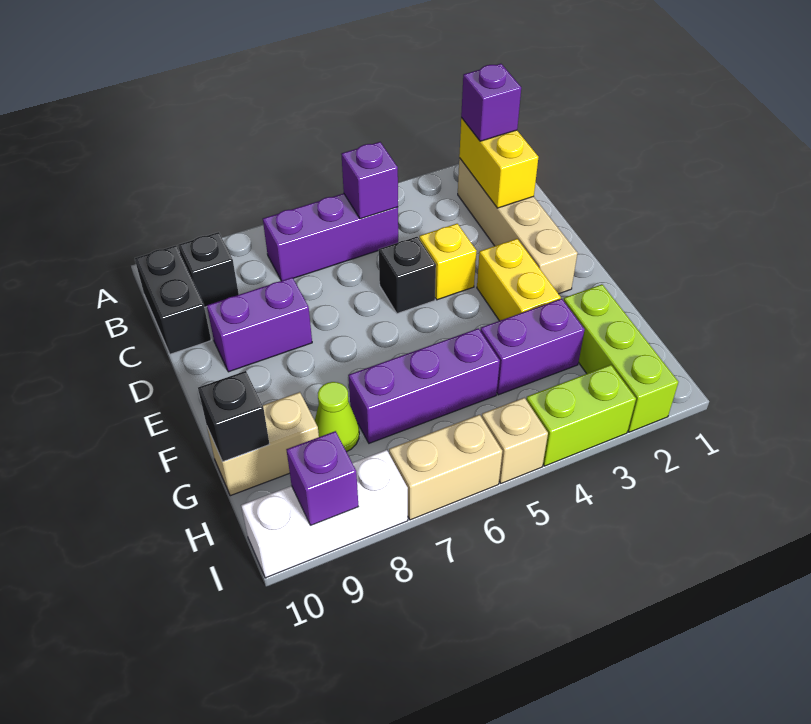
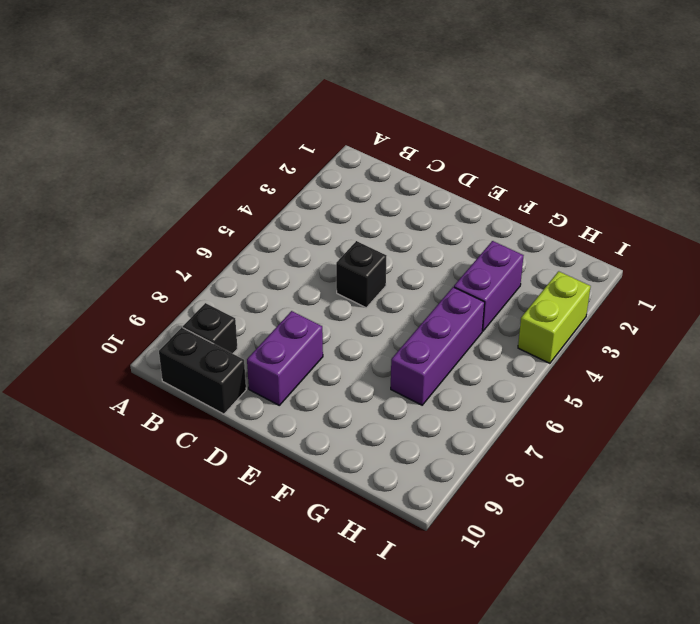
none -> tan brick B2:E2 level 1
none -> purple brick B5:B7 level 1
none -> yellow brick D4 level 1

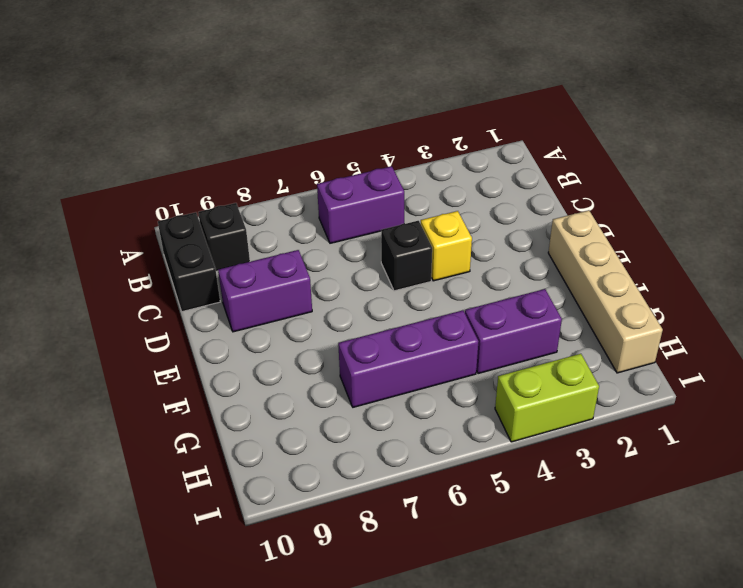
purple brick B5:B6 level 1 -> purple brick B5:B7 level 1
tan brick E1:H1 level 1 -> tan brick B2:E2 level 1
none -> yellow brick E3:F3 level 1
none -> lime brick G2:I2 level 1
none -> lime cone G8 level 1

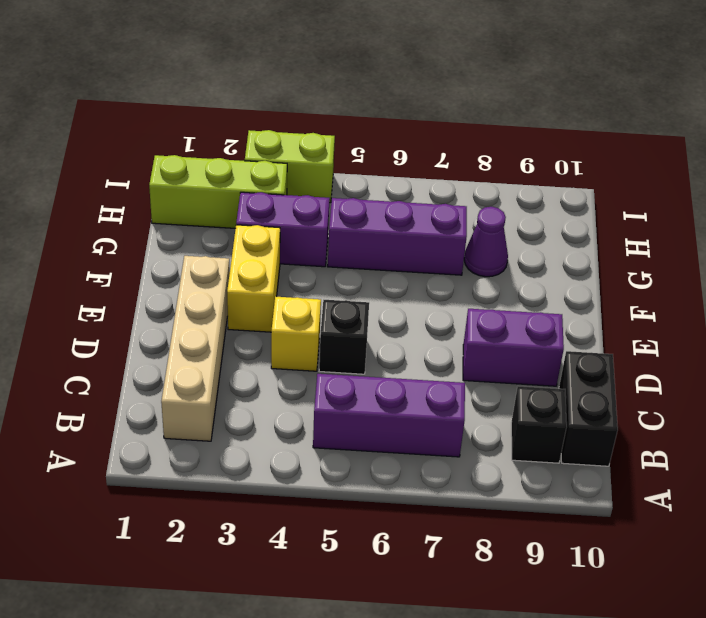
purple cone G8 level 1 -> lime cone G8 level 1
lime brick H1:H3 level 1 -> lime brick G2:I2 level 1
none -> tan brick G9:G10 level 1
none -> tan brick I5 level 1
none -> tan brick I6:I7 level 1

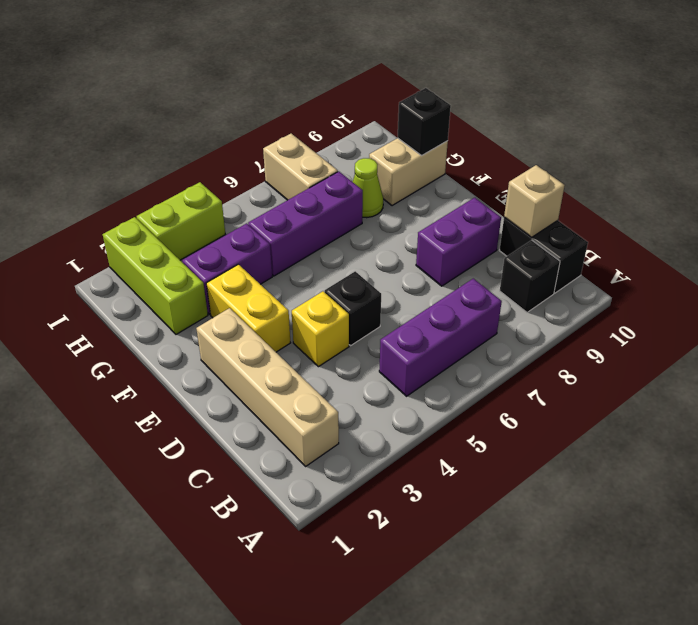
tan brick C10 level 2 -> tan brick I5 level 1
tan brick H7:I7 level 1 -> tan brick I6:I7 level 1
none -> white brick I8:I10 level 1
none -> yellow brick B2:C2 level 2
none -> purple brick B5 level 2

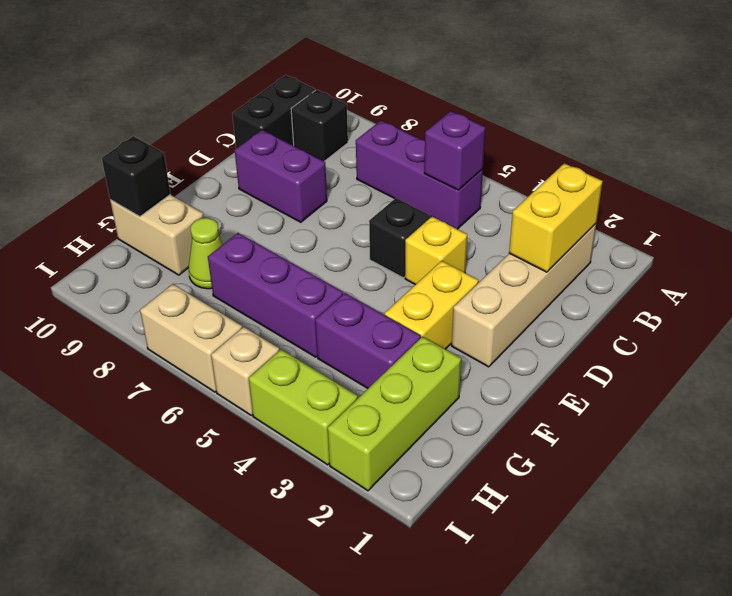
none -> white brick I8:I10 level 1
none -> purple brick I9 level 2
none -> purple brick B2 level 3

